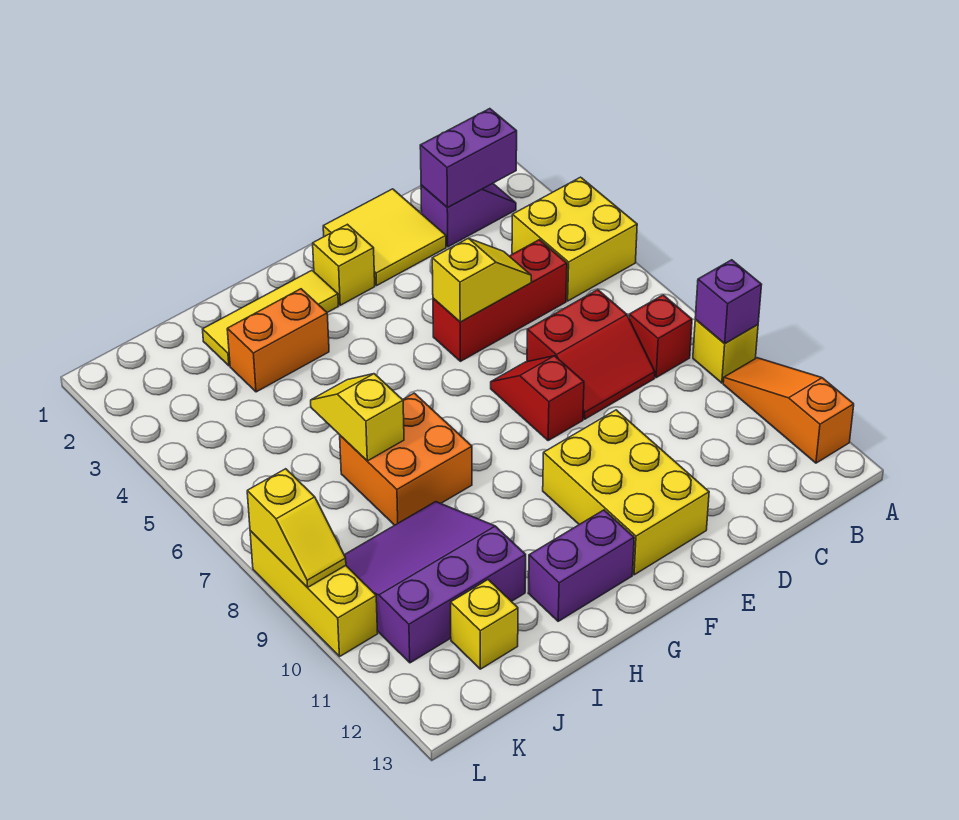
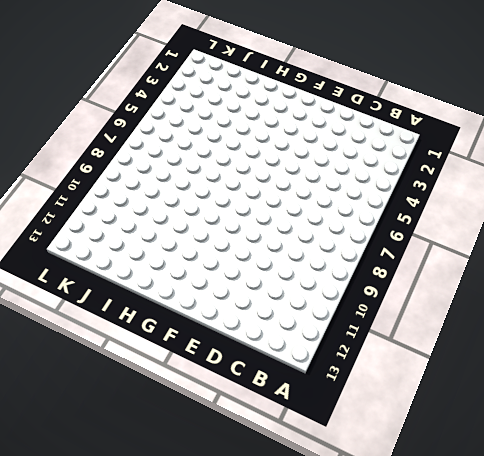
none -> yellow brick A4:B5 level 1
none -> yellow brick A9 level 1
none -> orange slope A10:A12 level 1 top 12

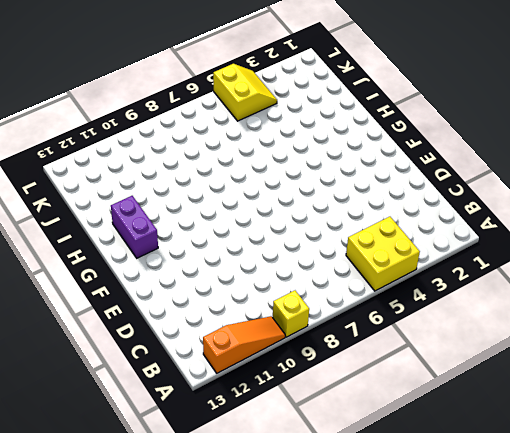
yellow slope K4:L5 level 1 top 5 -> none
none -> purple slope B2:C2 level 1 top C
none -> red brick B8 level 1
none -> red brick C5:E5 level 1

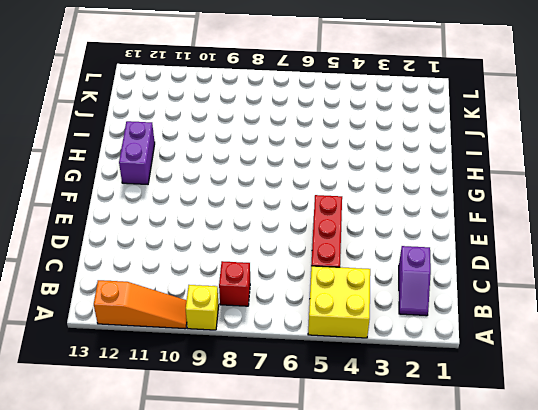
none -> red slope C7:D8 level 1 top 7
none -> yellow tile D1:E2 level 1
none -> red slope E7:E8 level 1 top 8

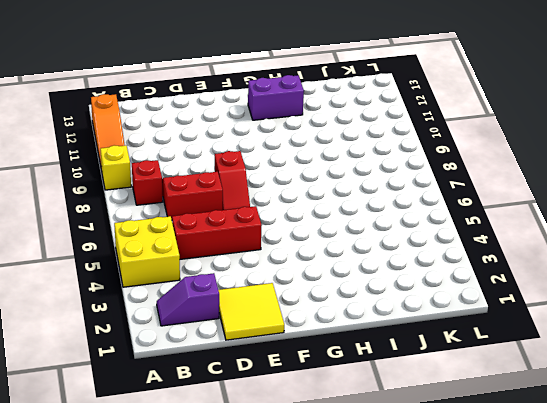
none -> yellow brick E10:F12 level 1
none -> yellow brick F2 level 1
none -> yellow tile G2:I2 level 1

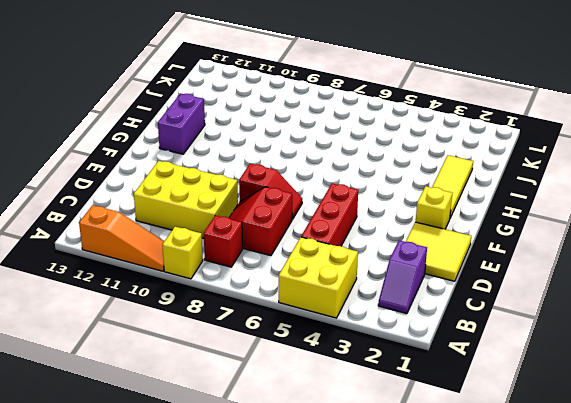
yellow brick C9:D11 level 1 -> yellow brick E10:F12 level 1
none -> orange brick H3:I3 level 1
none -> orange brick H7:I8 level 1
none -> purple slope I9:K11 level 1 top 11

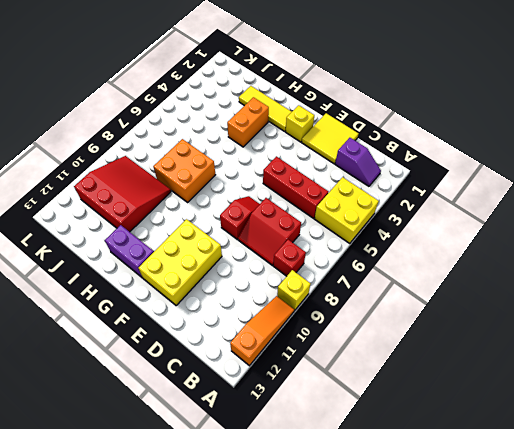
orange brick H3:H4 level 1 -> orange brick H3:I3 level 1
red slope I9:K11 level 1 top 11 -> purple slope I9:K11 level 1 top 11
none -> yellow brick J12 level 1
none -> yellow brick L8:L10 level 1
none -> purple brick A9 level 2

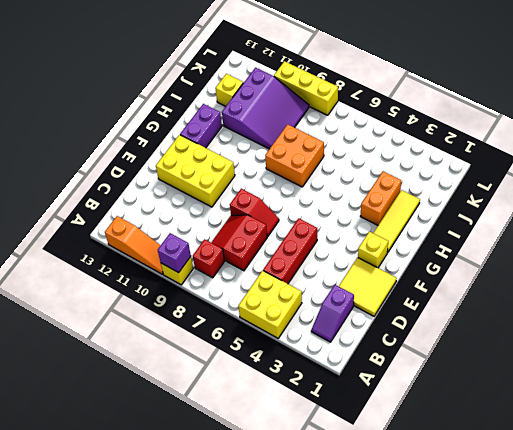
none -> purple brick B2:C2 level 2
none -> yellow slope D5:E5 level 2 top E
none -> yellow slope I6:I7 level 2 top 7

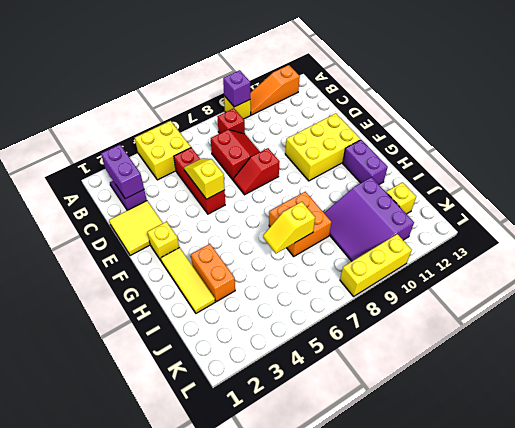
none -> yellow slope L8:L9 level 2 top 8

